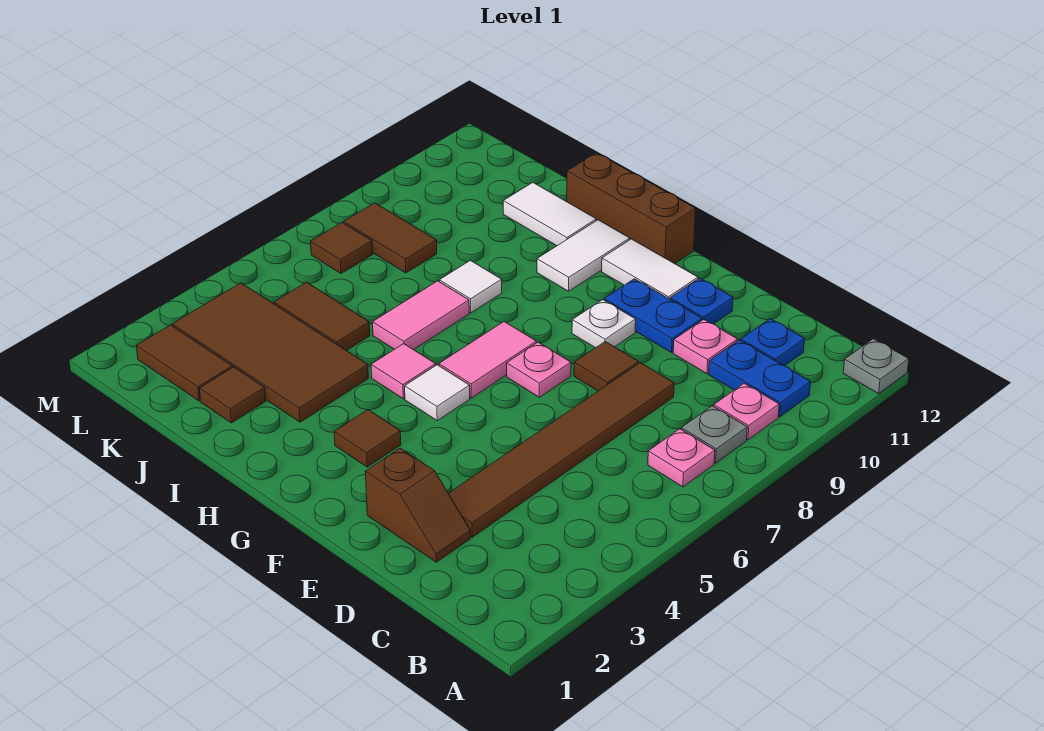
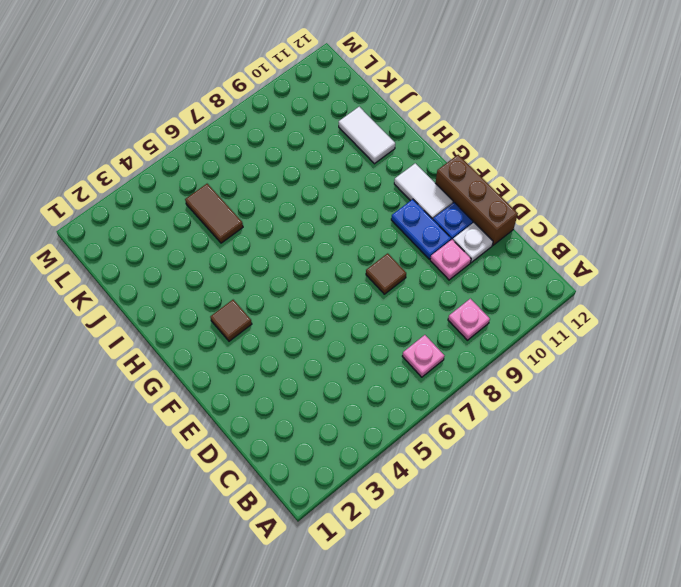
white plate D11 level 1 -> white plate F9 level 1
brown brick D12:F12 level 1 -> brown brick G12:I12 level 1
none -> grey plate A12 level 1
none -> grey plate B8 level 1
none -> blue plate B10:C10 level 1
none -> blue plate C11 level 1

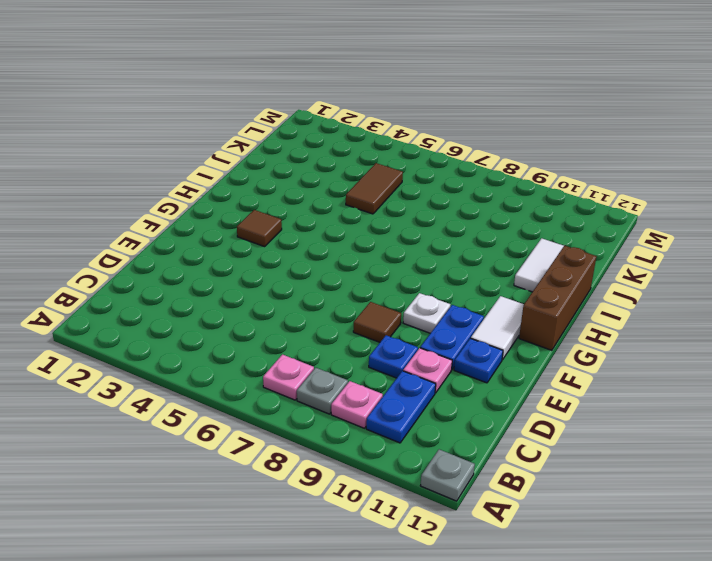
blue plate D9 level 1 -> blue plate C11 level 1
none -> brown slope D2:E2 level 1 top E
none -> brown tile D3:D8 level 1
none -> pink plate F7 level 1
none -> white tile G5 level 1

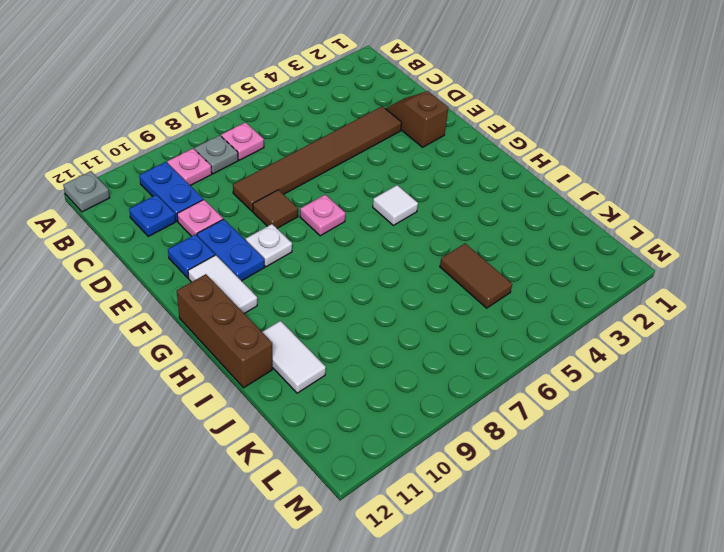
none -> brown tile G3 level 1
none -> pink tile G6:G7 level 1
none -> pink tile H5 level 1
none -> white tile H10:H11 level 1

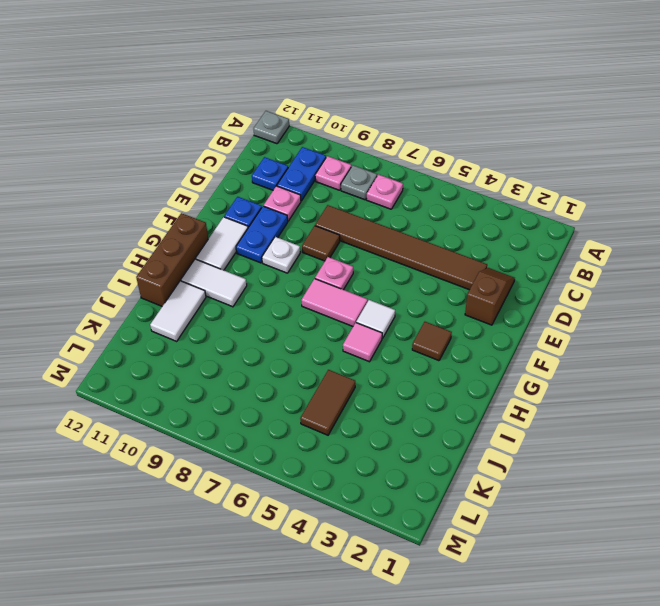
none -> brown tile I3:L4 level 1
none -> pink tile I6:I7 level 1
none -> white tile I8 level 1
none -> brown tile J2 level 1

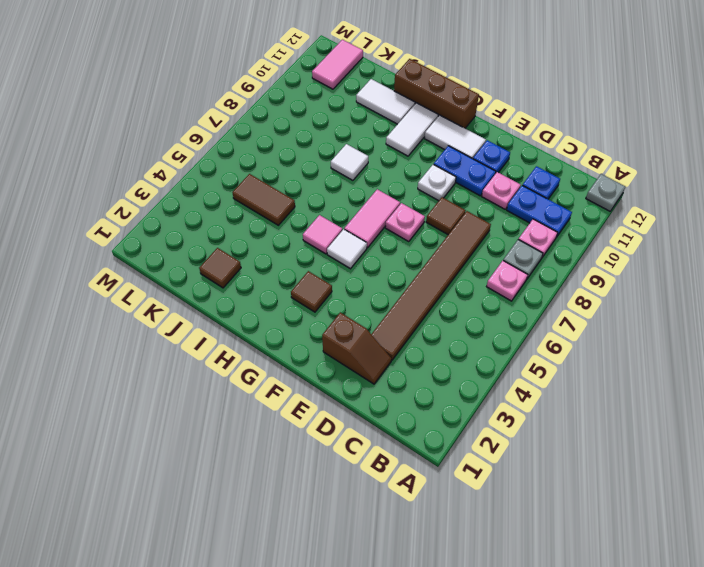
pink tile L11:L12 level 1 -> pink tile I6:I7 level 1
none -> brown tile I3:L4 level 1
none -> brown tile K2:L2 level 1
none -> brown tile K8:L8 level 1
none -> brown tile L7 level 1

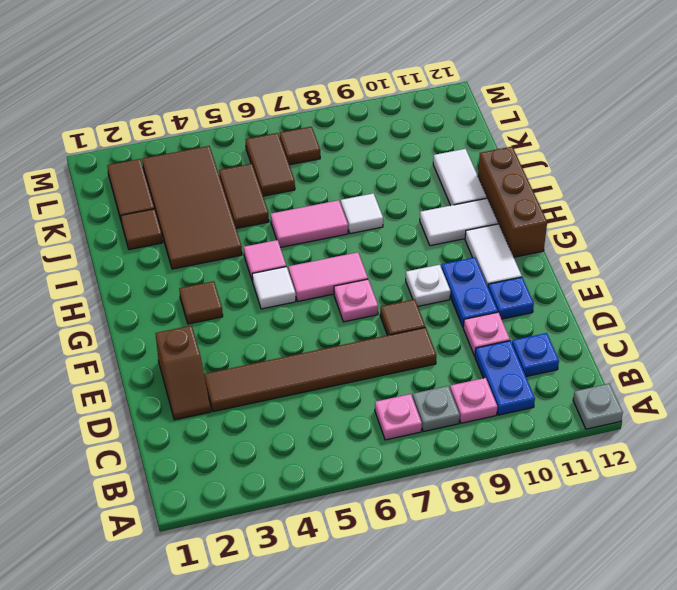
brown tile K6:L6 level 1 -> brown tile K8:L8 level 1

